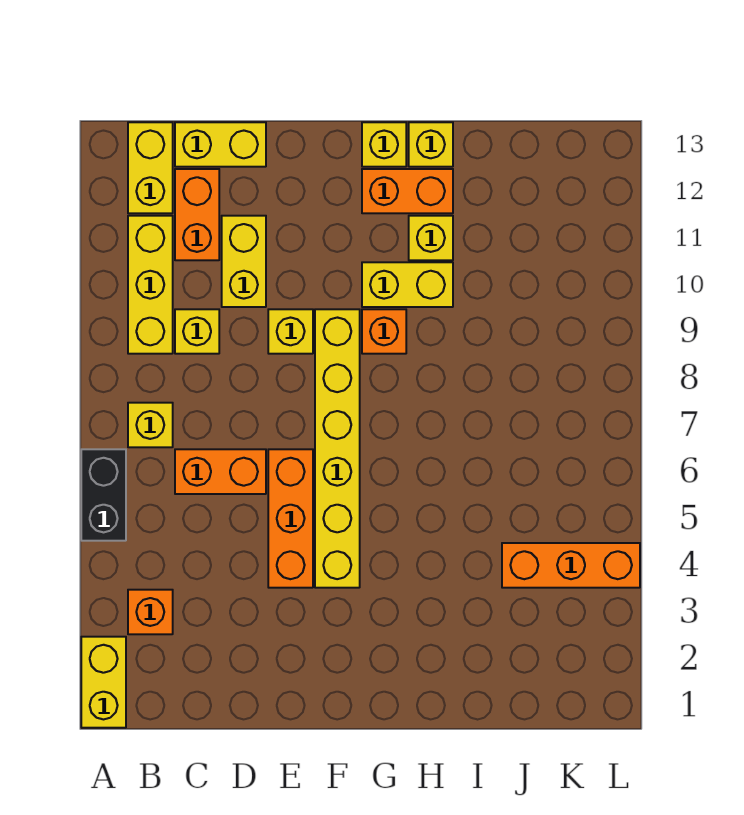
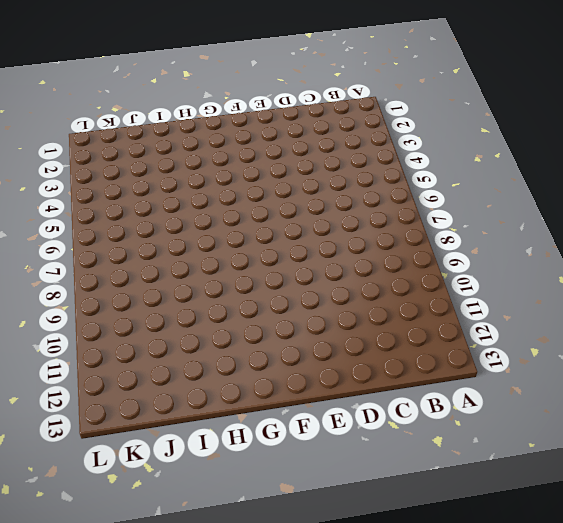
none -> yellow brick A1:A2 level 1
none -> black brick A5:A6 level 1
none -> orange brick B3 level 1

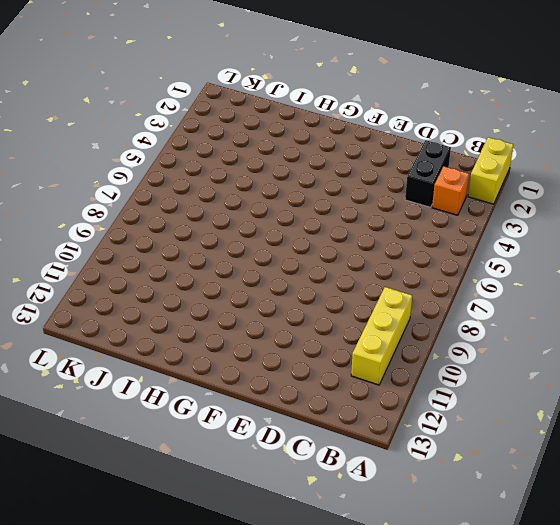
black brick C2:C3 level 1 -> black brick A5:A6 level 1
none -> yellow brick B7 level 1
none -> yellow brick B12:B13 level 1
none -> orange brick C6:D6 level 1

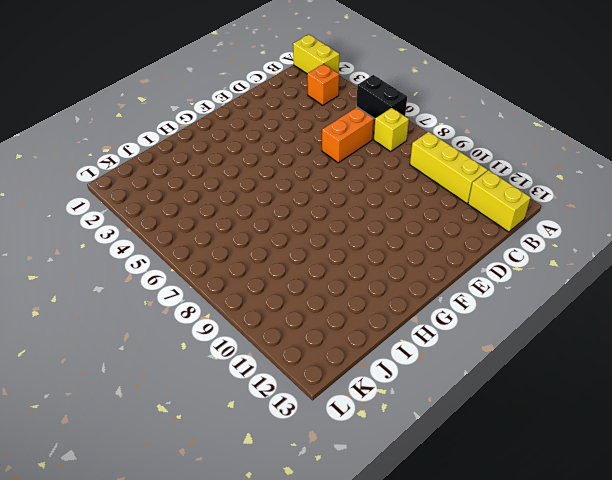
none -> yellow brick C9 level 1
none -> orange brick C11:C12 level 1
none -> yellow brick C13:D13 level 1

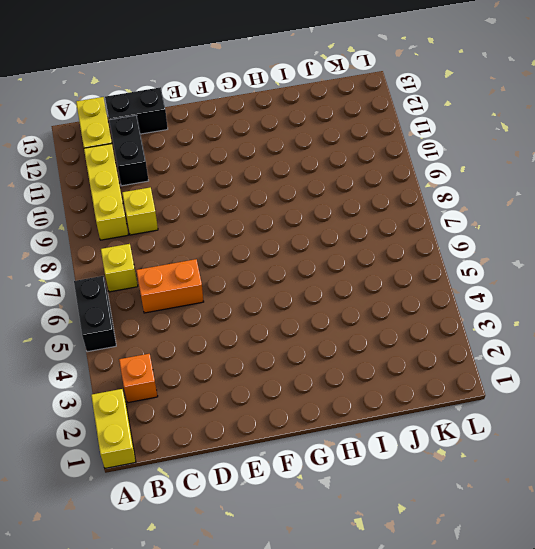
black brick C11:C12 level 1 -> orange brick C11:C12 level 1
black brick C13:D13 level 1 -> yellow brick C13:D13 level 1
none -> yellow brick D10:D11 level 1
none -> orange brick E4:E6 level 1
none -> yellow brick E9 level 1

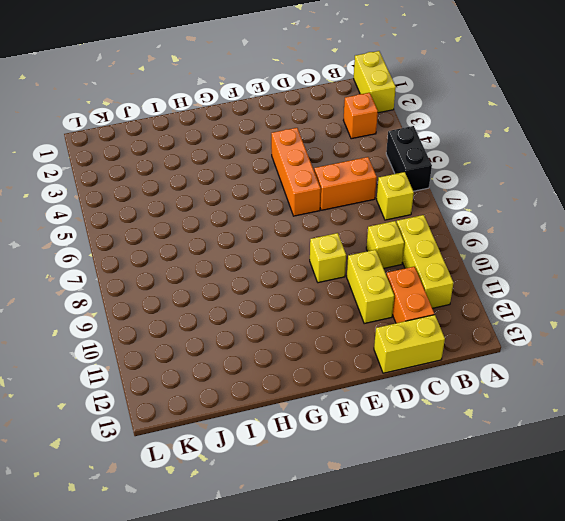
none -> yellow brick B12:B13 level 1
none -> yellow brick F4:F9 level 1
none -> orange brick G9 level 1

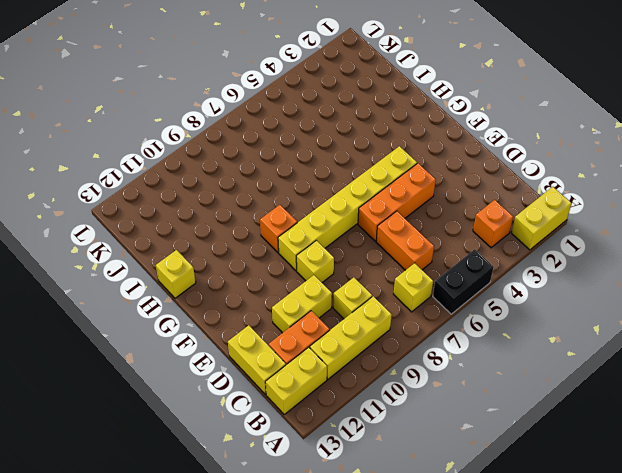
none -> yellow brick G10:H10 level 1
none -> orange brick G12:H12 level 1
none -> yellow brick G13 level 1

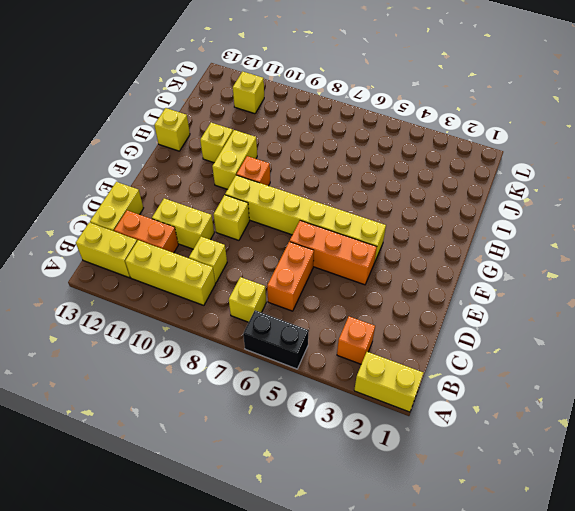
yellow brick K11 level 1 -> yellow brick G13 level 1
none -> orange brick G12:H12 level 1
none -> orange brick J4:L4 level 1

